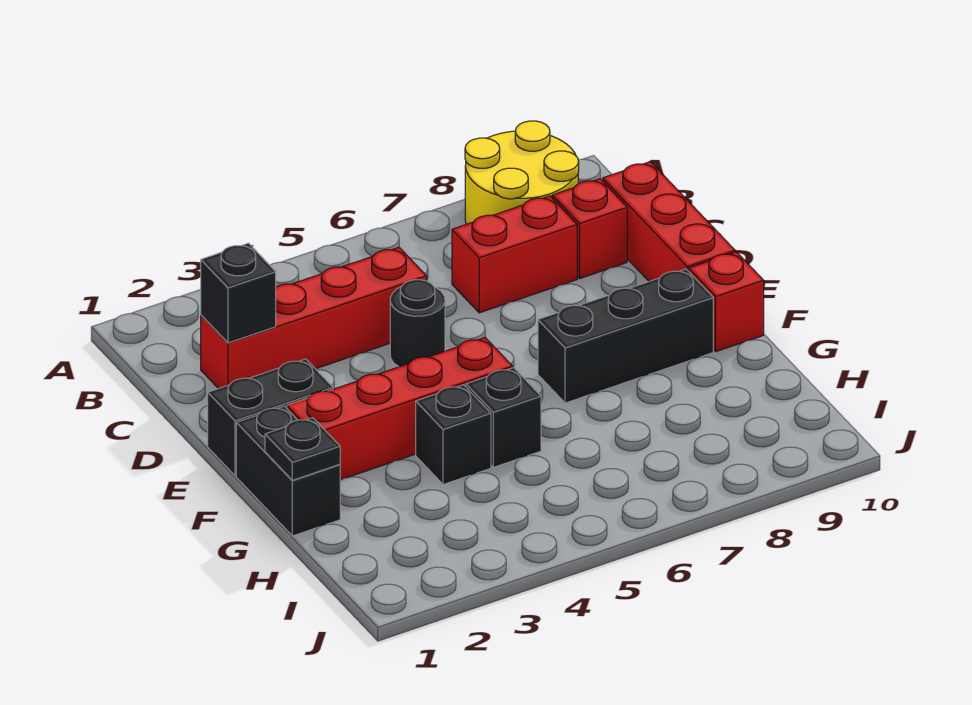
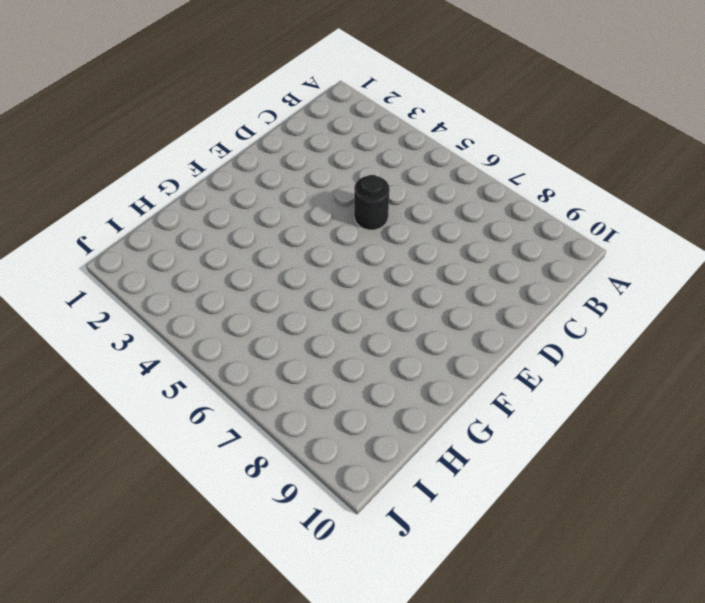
none -> yellow round brick A8:B9 level 1
none -> red brick C2:C5 level 1
none -> red brick C7:C8 level 1

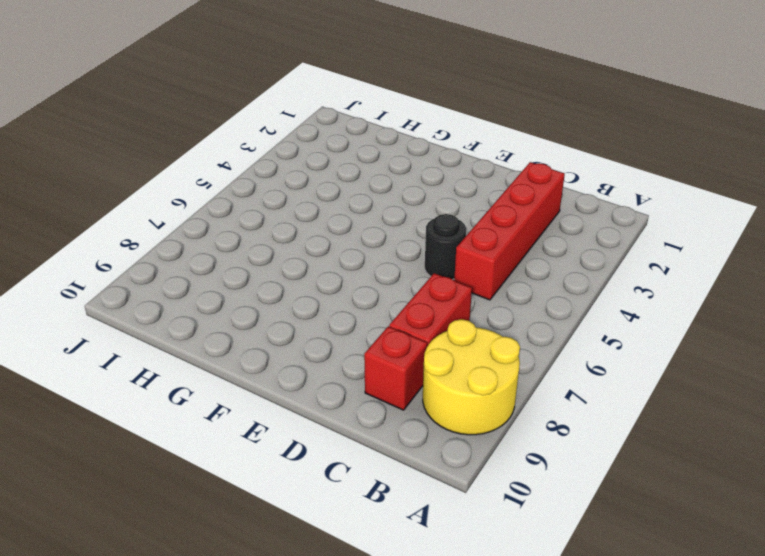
none -> red brick C10:E10 level 1
none -> black brick E1:E2 level 1
none -> black brick F1:G1 level 1

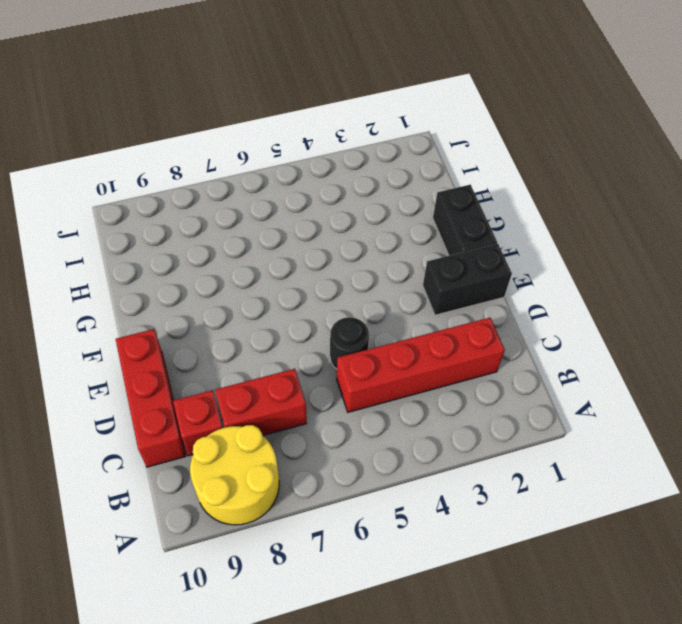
none -> red brick F2:F5 level 1
none -> black brick F7:F9 level 1
none -> red brick F10 level 1

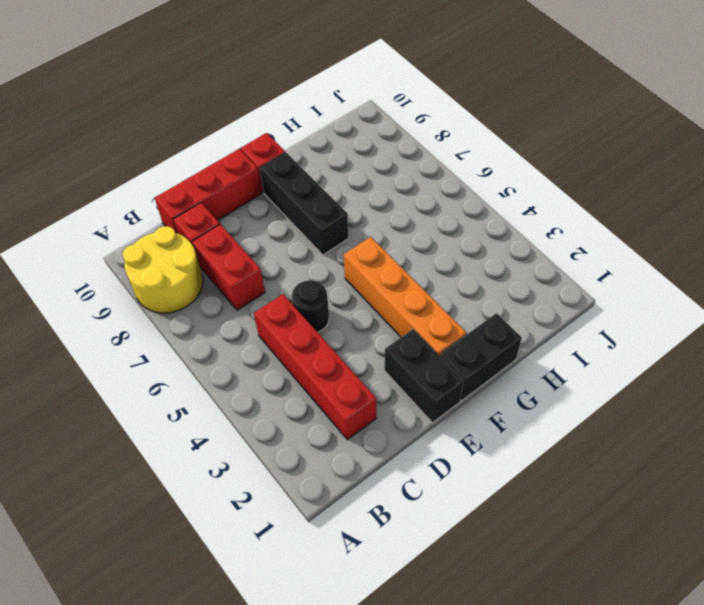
orange brick F2:F5 level 1 -> red brick F2:F5 level 1
none -> black brick G4 level 1
none -> black brick G5 level 1
none -> black brick C2 level 2

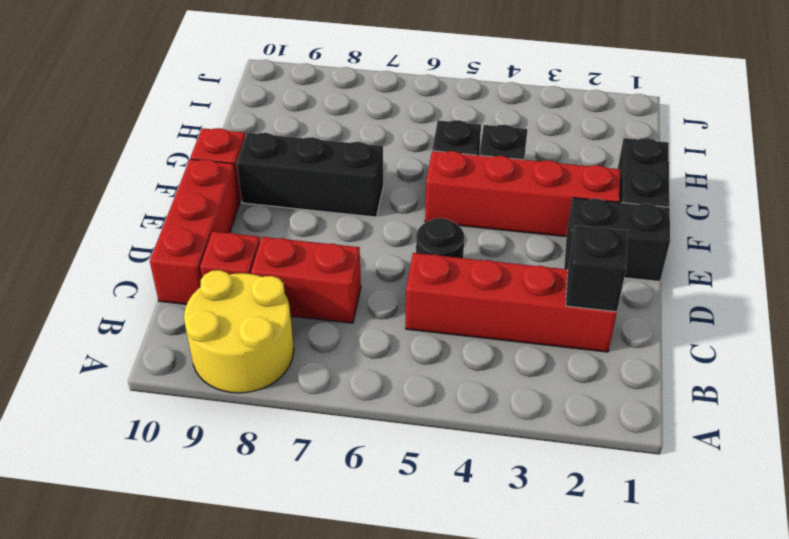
none -> black plate G1 level 2

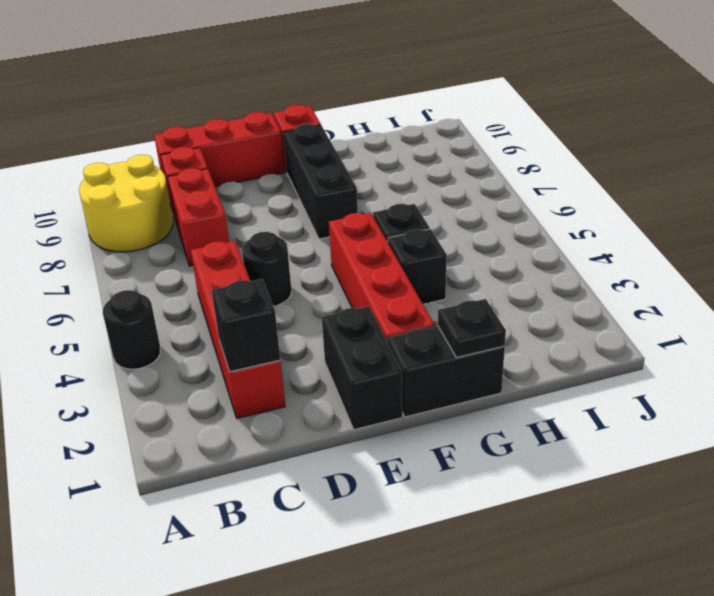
black round brick A4 level 1 -> none

